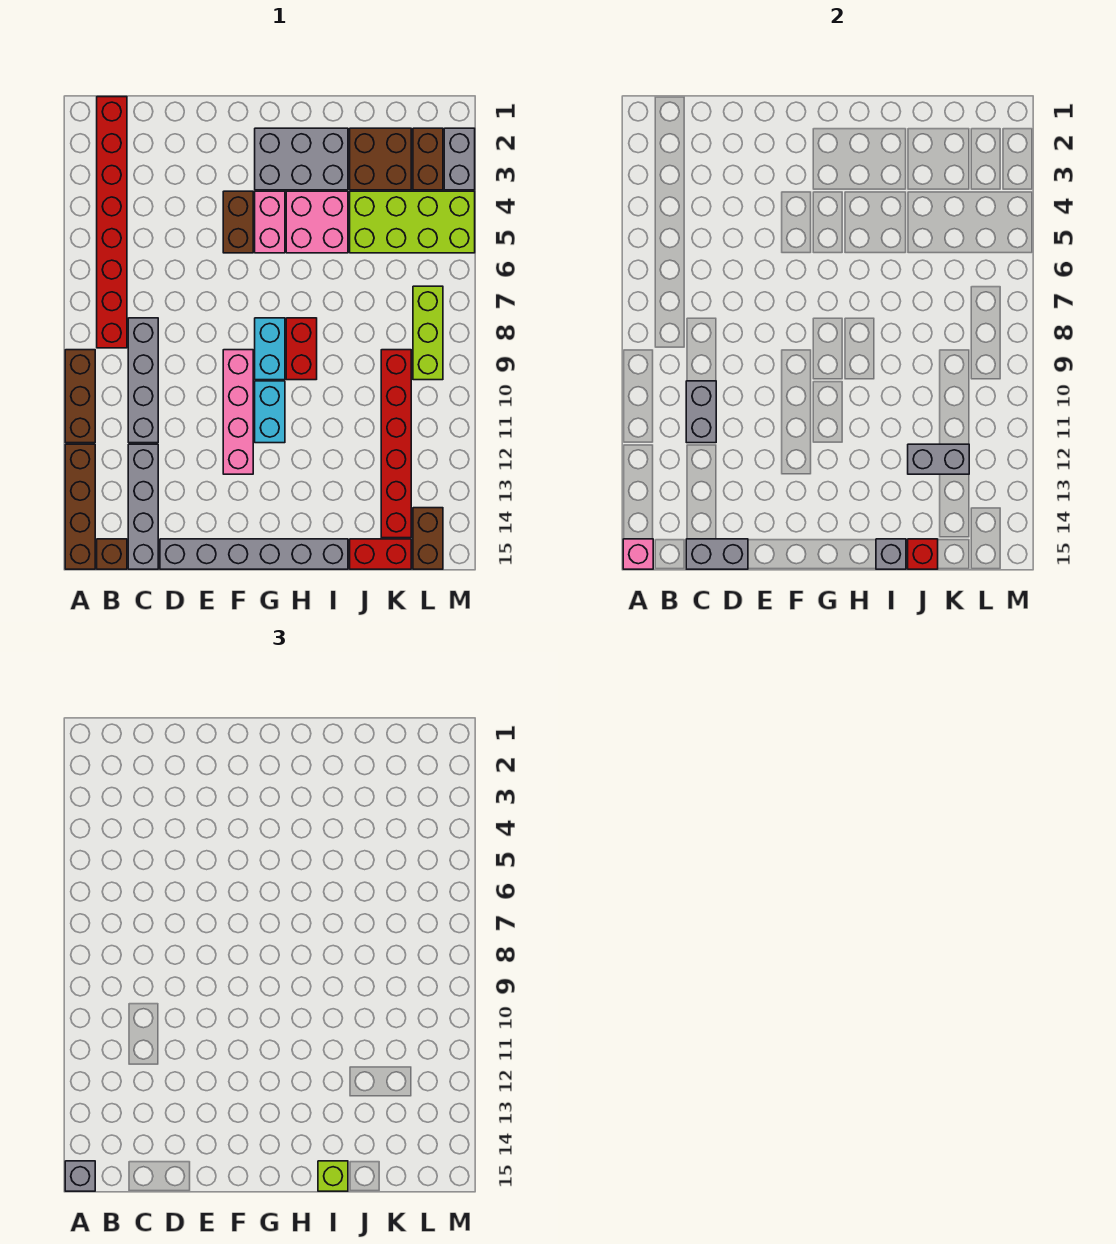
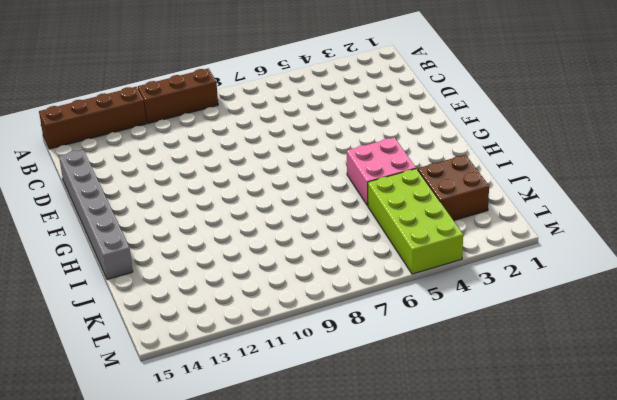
none -> red brick B1:B8 level 1
none -> brown brick B15 level 1
none -> grey brick C8:C11 level 1
none -> grey brick C12:C15 level 1

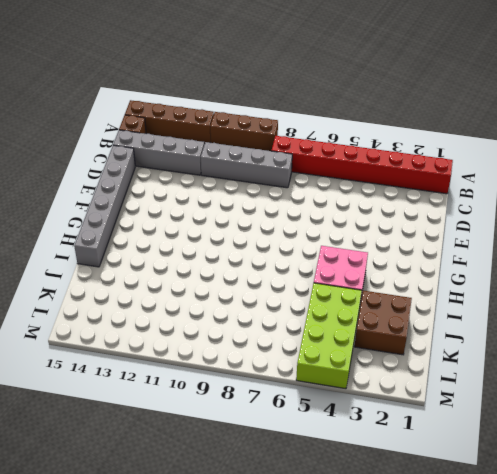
none -> brown brick F4:F5 level 1
none -> pink brick F9:F12 level 1
none -> grey brick G2:I3 level 1
none -> pink brick G4:G5 level 1

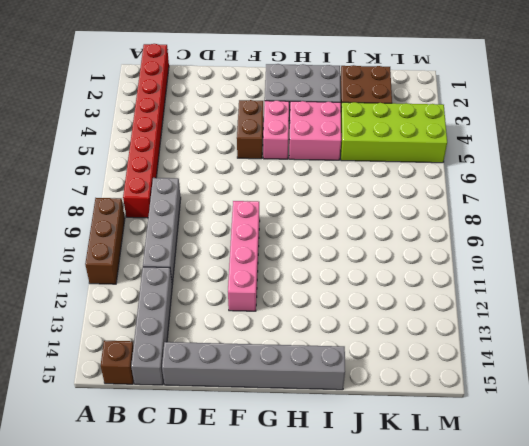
none -> brown brick A12:A15 level 1
none -> cyan brick G8:G9 level 1
none -> cyan brick G10:G11 level 1
none -> red brick H8:H9 level 1

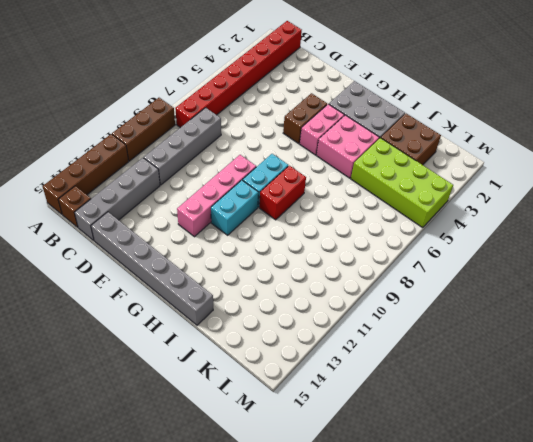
none -> red brick J15:K15 level 1
none -> red brick K9:K14 level 1
none -> brown brick L2:L3 level 1
none -> lime brick L7:L9 level 1

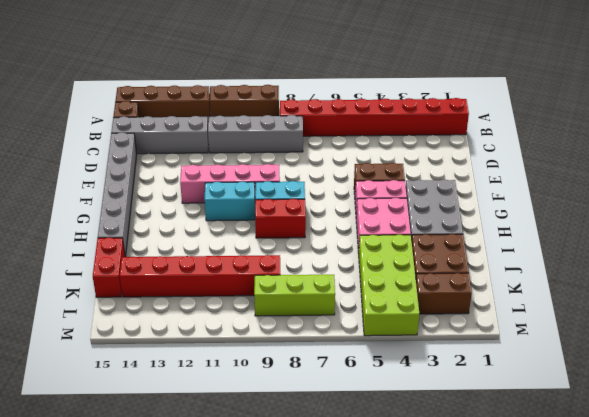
none -> brown brick L14:L15 level 1
none -> grey brick M2:M3 level 1
none -> pink brick A15 level 2
none -> grey brick C10:C11 level 2

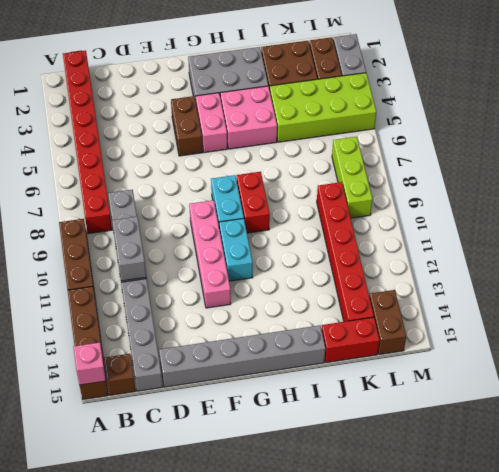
none -> grey brick C15:D15 level 2
none -> grey brick I15 level 2
none -> grey brick J12:K12 level 2
none -> red brick J15 level 2

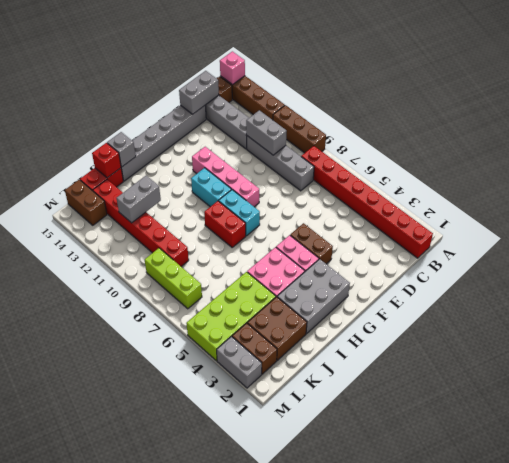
none -> grey brick A15 level 3
none -> lime brick I15 level 3

